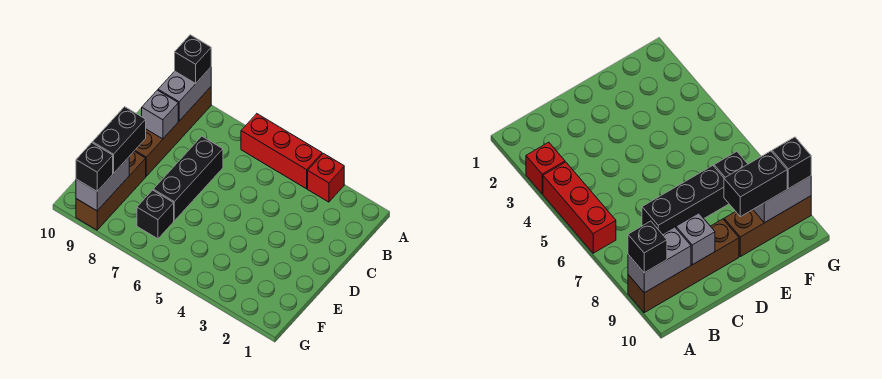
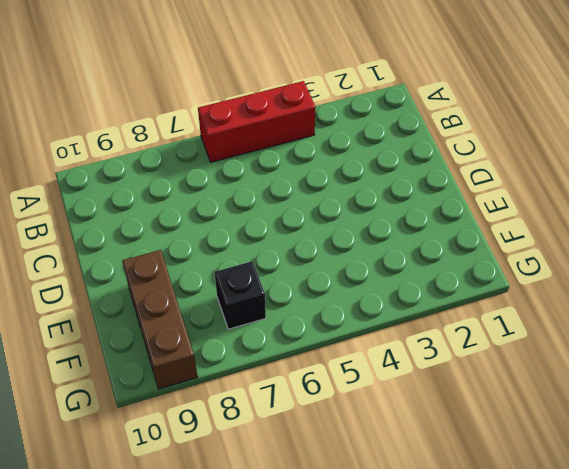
none -> red brick A3 level 1
none -> brown brick A9:D9 level 1
none -> black brick C7:E7 level 1

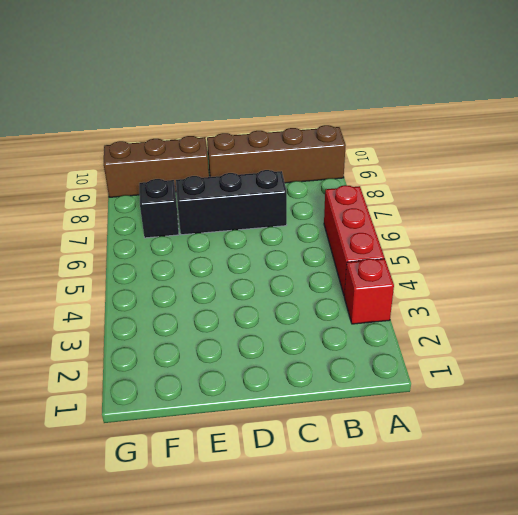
none -> grey brick A9:B9 level 2
none -> grey brick C9 level 2
none -> grey brick F9:G9 level 2

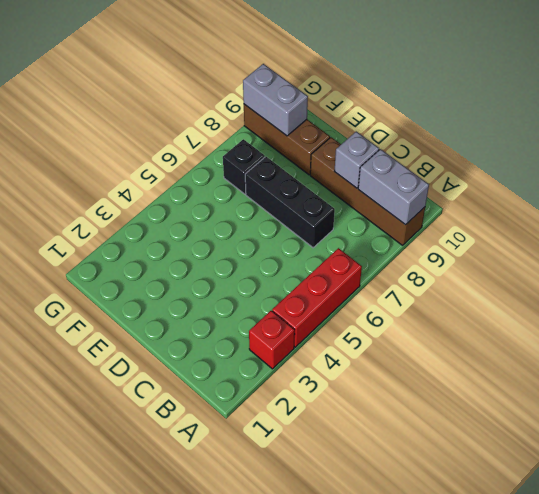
none -> black brick A9 level 3
none -> black brick E9:F9 level 3
none -> black brick G9 level 3

